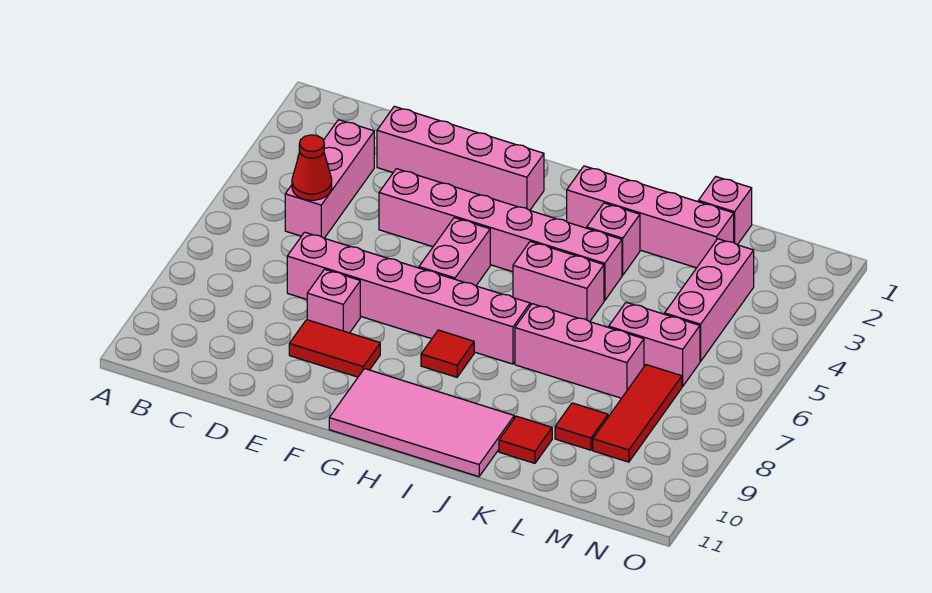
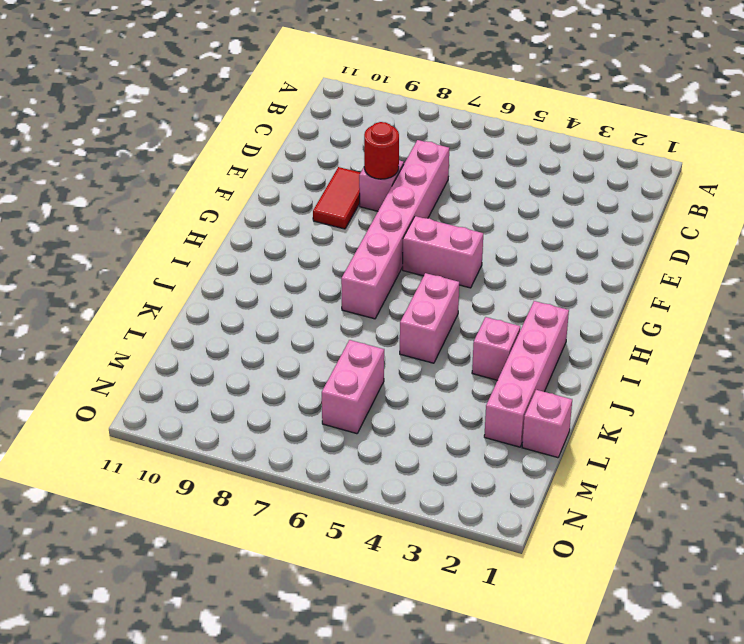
red round brick E8 level 2 -> none
none -> pink brick C3:C5 level 1
none -> pink brick D2:G2 level 1
none -> pink brick E4:J4 level 1

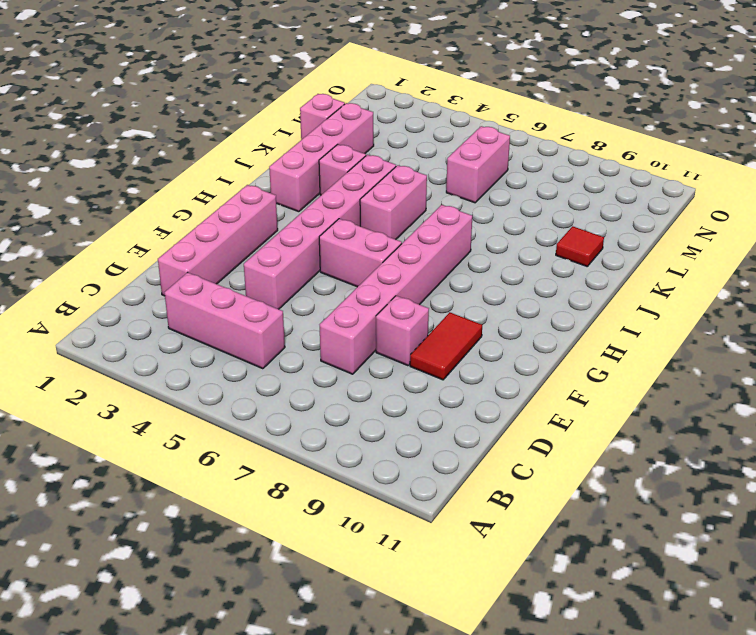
none -> pink tile G10:J11 level 1
none -> red tile H8 level 1
none -> pink brick J7:L7 level 1

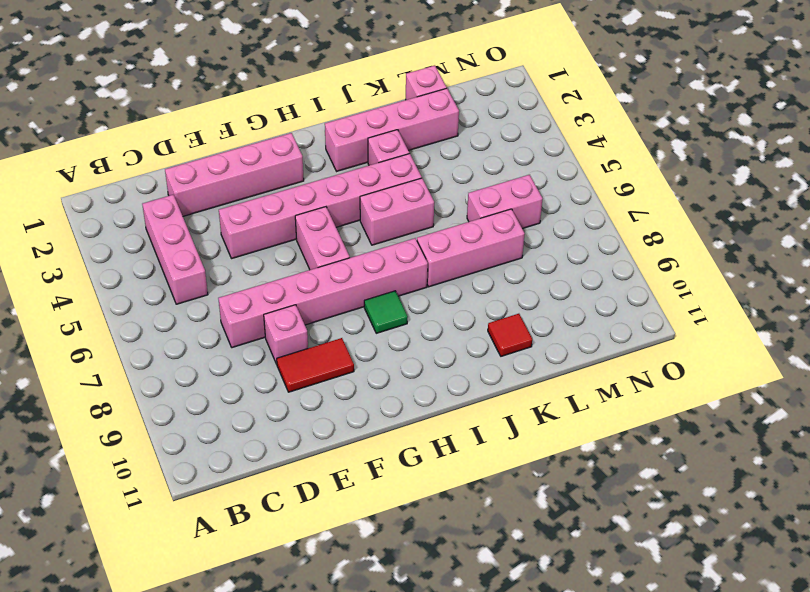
green tile H8 level 1 -> red tile H8 level 1
none -> pink tile G10:J11 level 1
none -> red tile L9 level 1
none -> pink brick M3:M5 level 1

